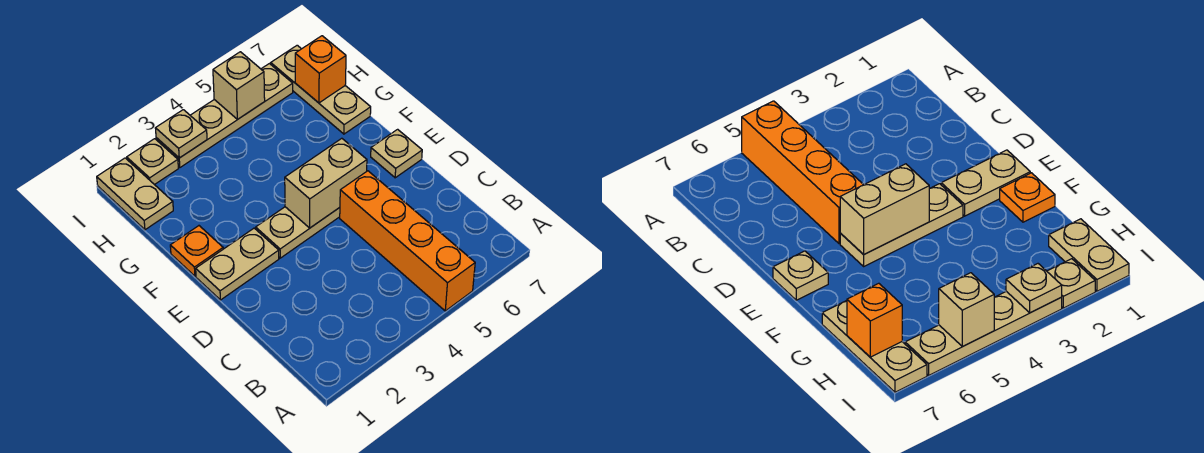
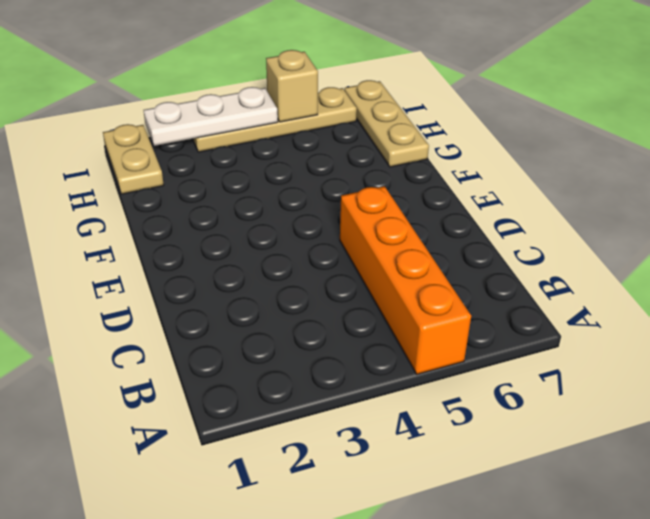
white plate I2:I4 level 2 -> tan plate I3 level 2
none -> tan plate E1:E2 level 1
none -> tan plate E3:E5 level 1
none -> tan plate E7 level 1

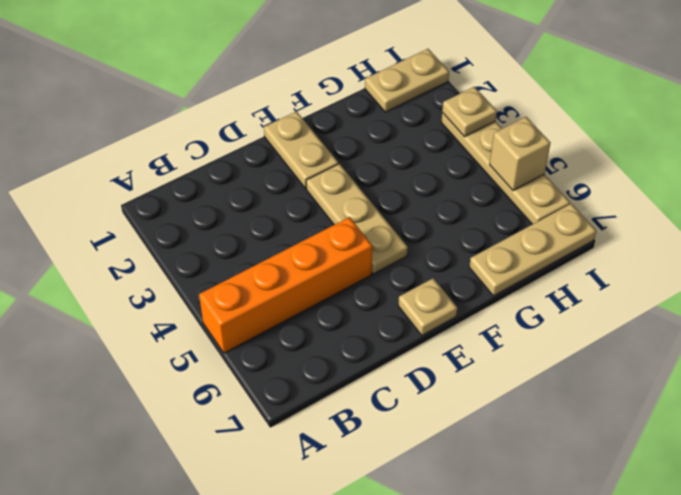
none -> orange plate F1 level 1
none -> tan plate I2 level 1
none -> tan brick E4:E5 level 2

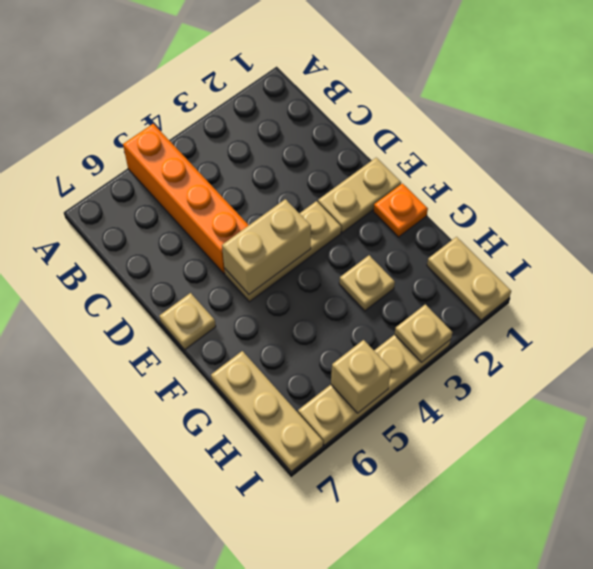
tan plate G3 level 1 -> tan plate I2 level 1
none -> orange brick H7 level 2

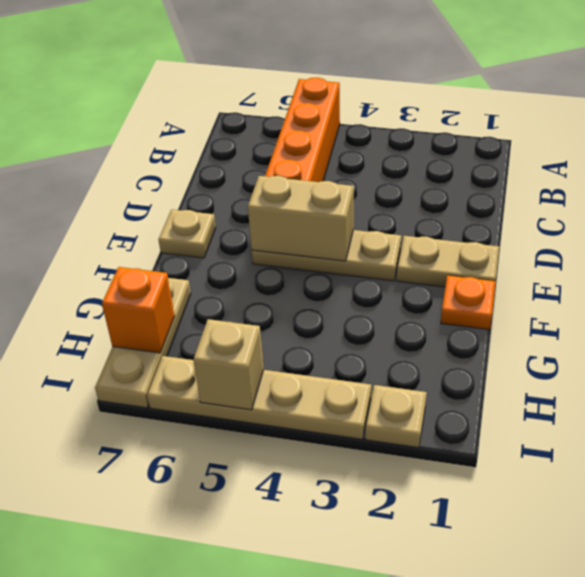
none -> tan plate H1:I1 level 1
none -> tan plate I3 level 2

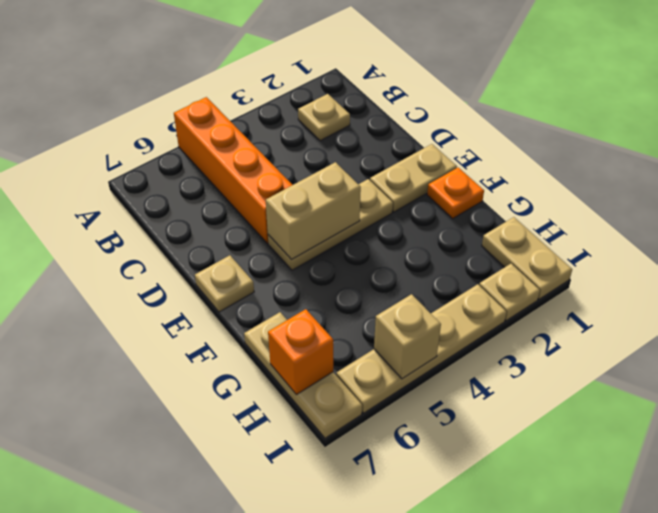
tan plate B2 level 1 -> tan plate I3 level 2

